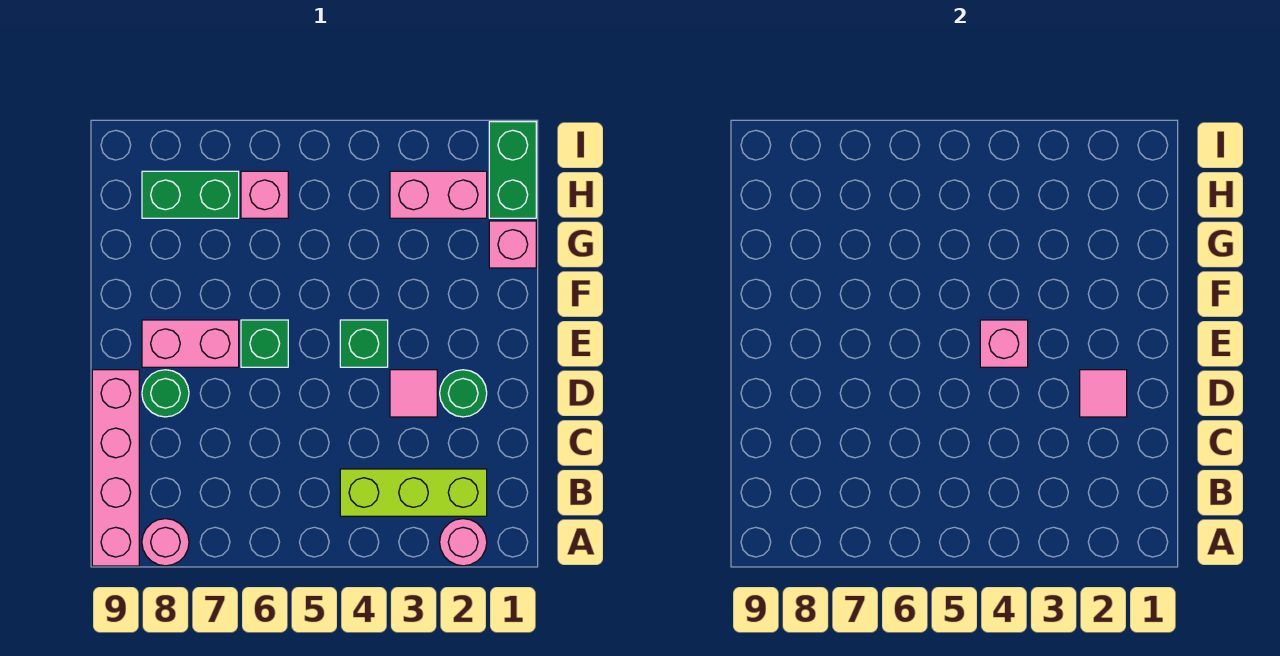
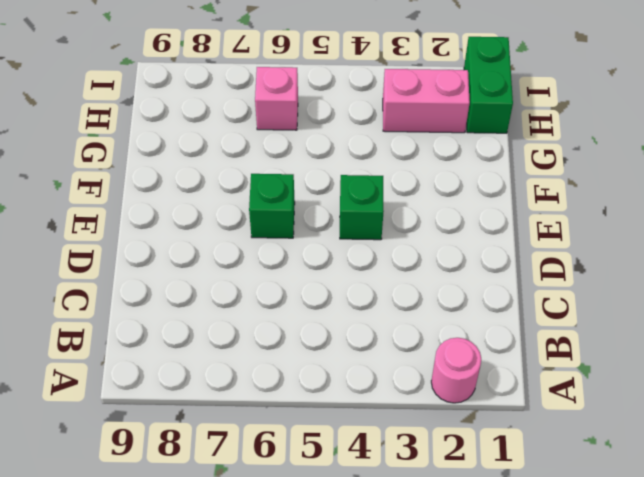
none -> pink round brick A8 level 1
none -> pink brick A9:D9 level 1
none -> lime brick B2:B4 level 1

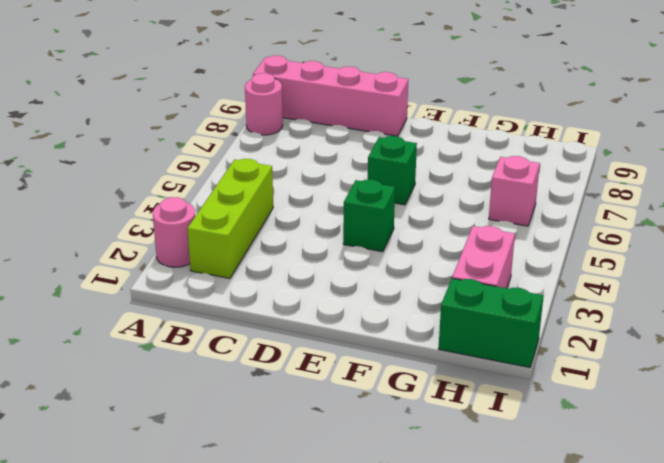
none -> green round brick D2 level 1
none -> pink tile D3 level 1
none -> green round brick D8 level 1

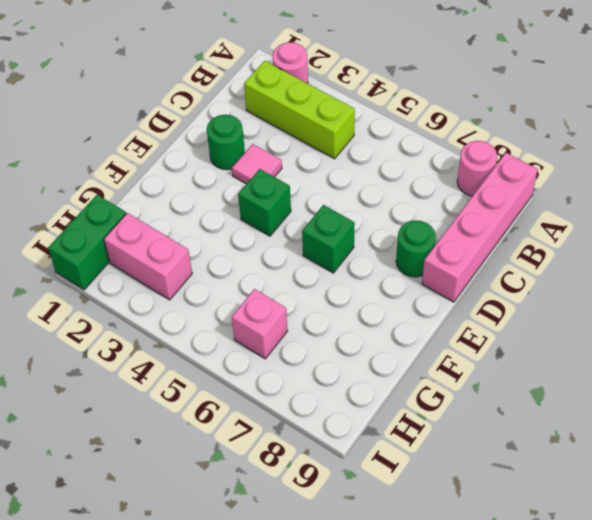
none -> pink brick E7:E8 level 1
none -> pink brick G1 level 1
none -> green brick H7:H8 level 1

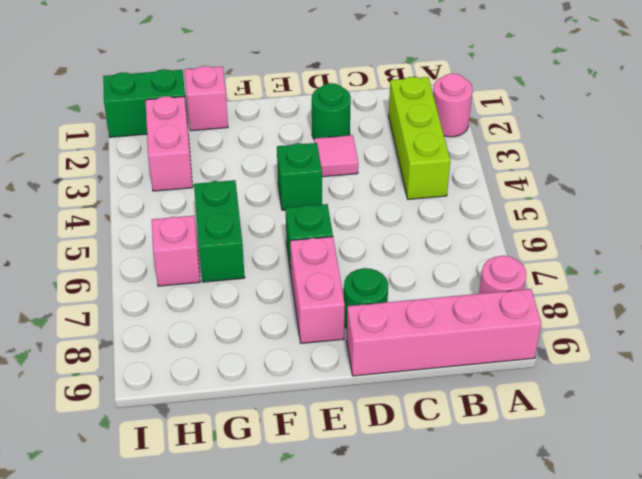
green brick G5:G6 level 1 -> green brick H7:H8 level 1
none -> pink tile D2 level 2
none -> pink brick E4 level 2

